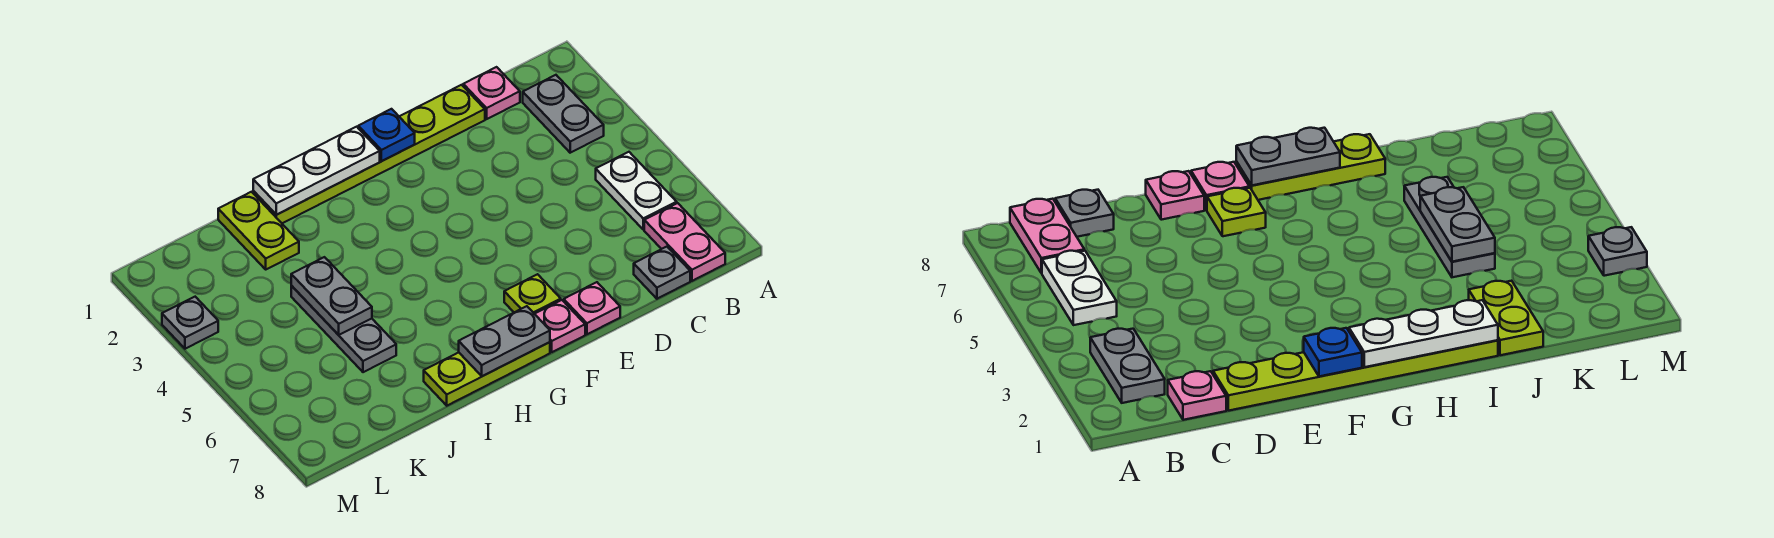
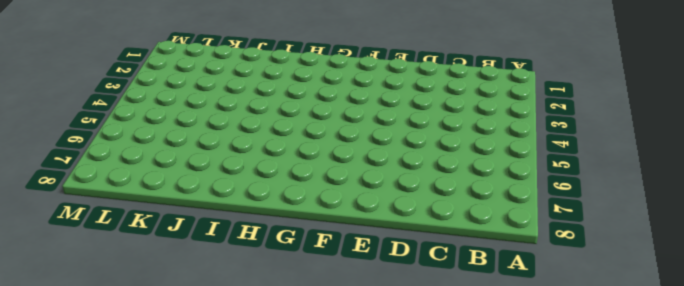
none -> grey plate B2:B3 level 1
none -> white plate B5:B6 level 1
none -> pink plate B7:B8 level 1

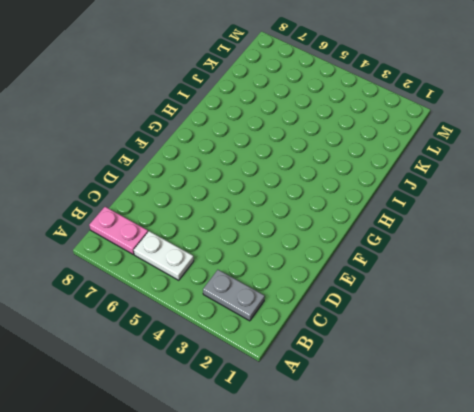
none -> pink plate C1 level 1
none -> grey plate C8 level 1
none -> lime plate D1:I1 level 1

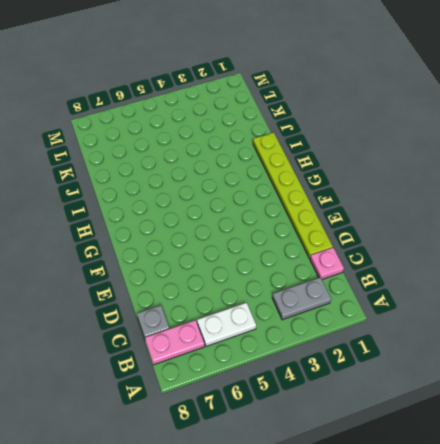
none -> pink plate E8 level 1
none -> lime plate F7 level 1
none -> pink plate F8 level 1

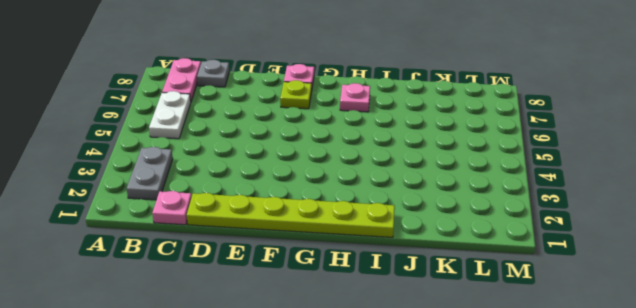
pink plate H7 level 1 -> pink plate E8 level 1
none -> lime plate G8:I8 level 1
none -> lime plate J1:J2 level 1
none -> grey plate J4:J6 level 1

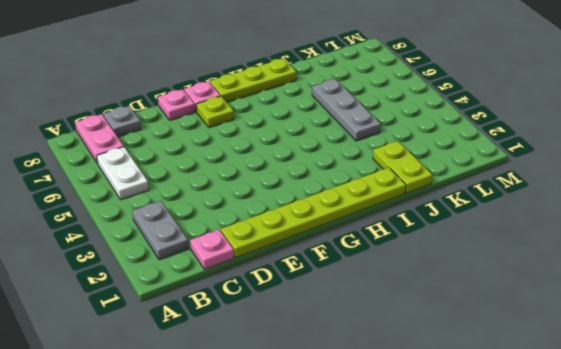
none -> grey plate M3 level 1
none -> blue plate F1 level 2
none -> white plate G1:I1 level 2

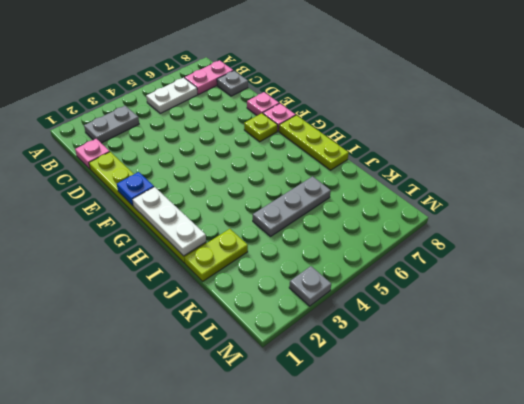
none -> grey plate G8:H8 level 2
none -> grey plate J4:J5 level 2

